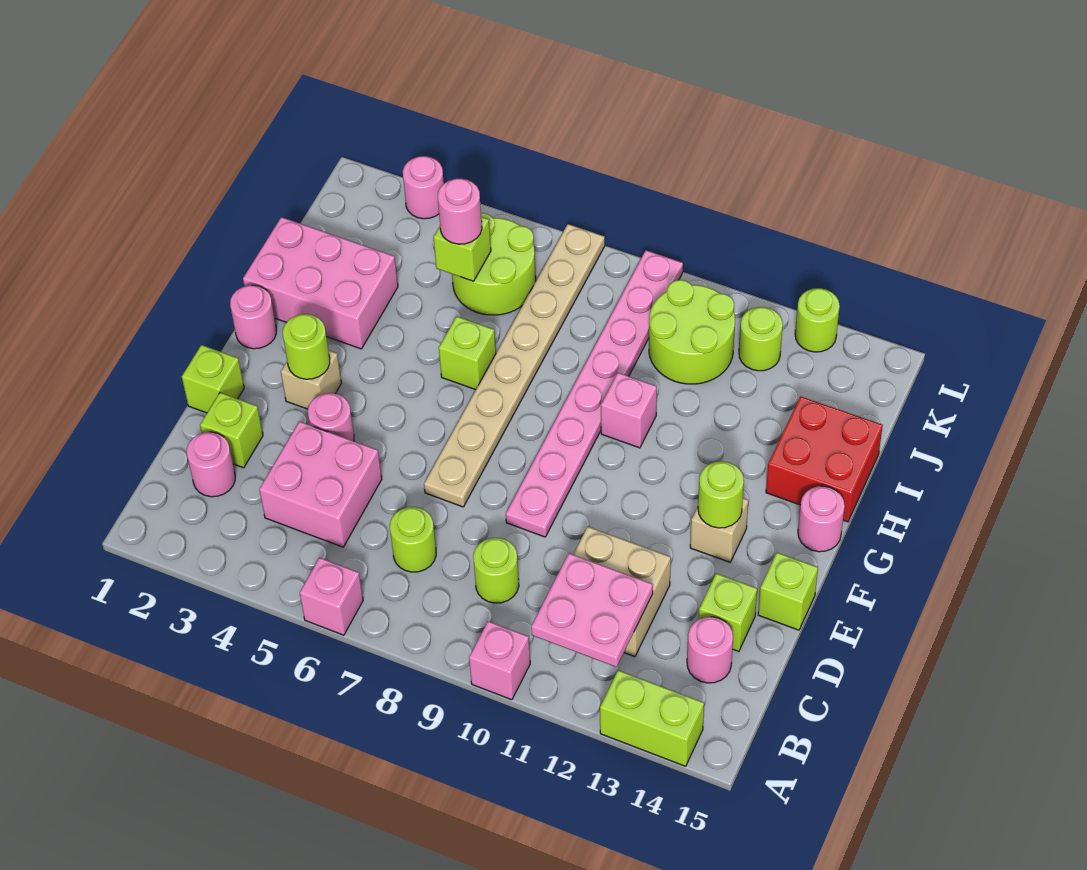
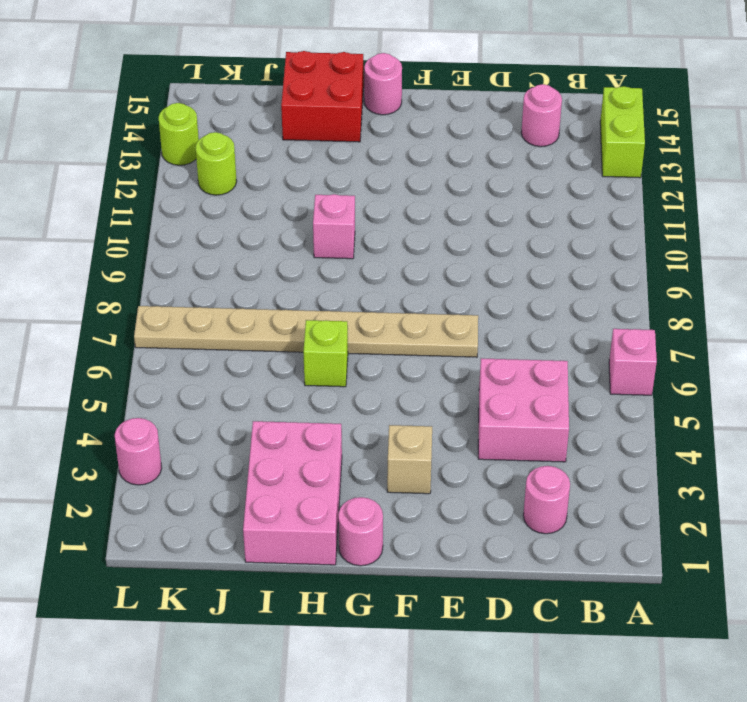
none -> pink brick A10 level 1
none -> lime round brick C7 level 1
none -> lime round brick C9 level 1
none -> tan brick C11:D12 level 1

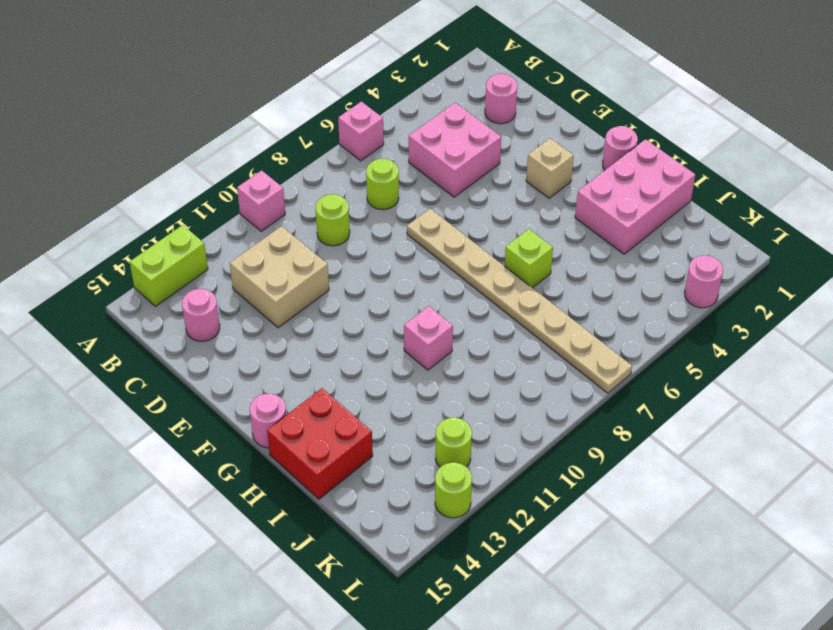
none -> lime brick D2 level 1
none -> lime brick D14 level 1
none -> lime brick E1 level 1
none -> pink round brick E4 level 1

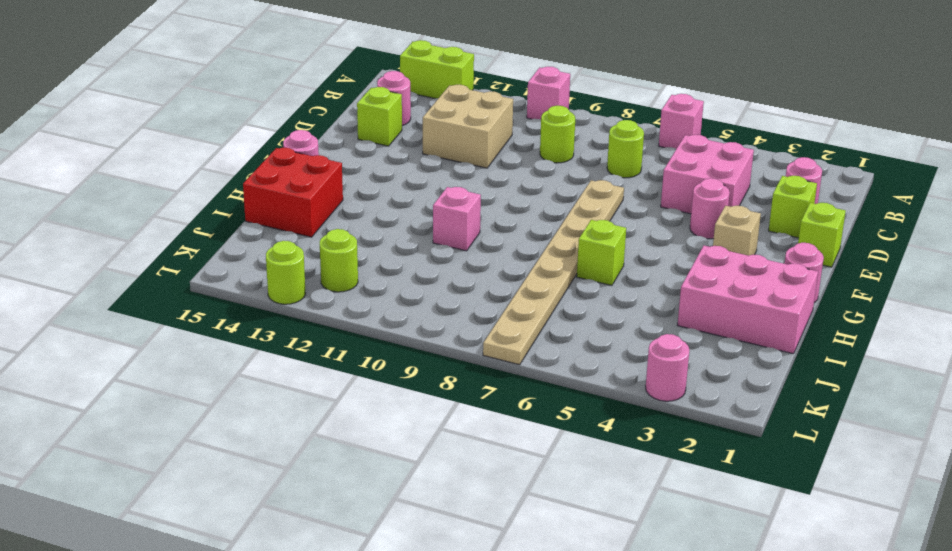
none -> pink plate E9:L9 level 1
none -> lime brick E15 level 1
none -> tan brick F13 level 1
none -> lime round brick J5:K6 level 1

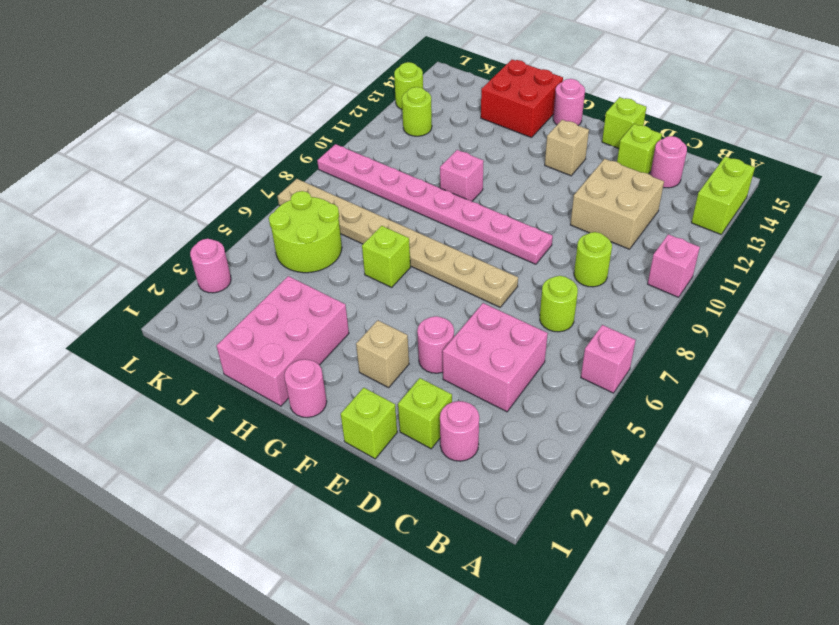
none -> lime round brick J10:K11 level 1
none -> pink plate B11:C12 level 2
none -> lime round brick F3 level 2
none -> lime round brick F13 level 2

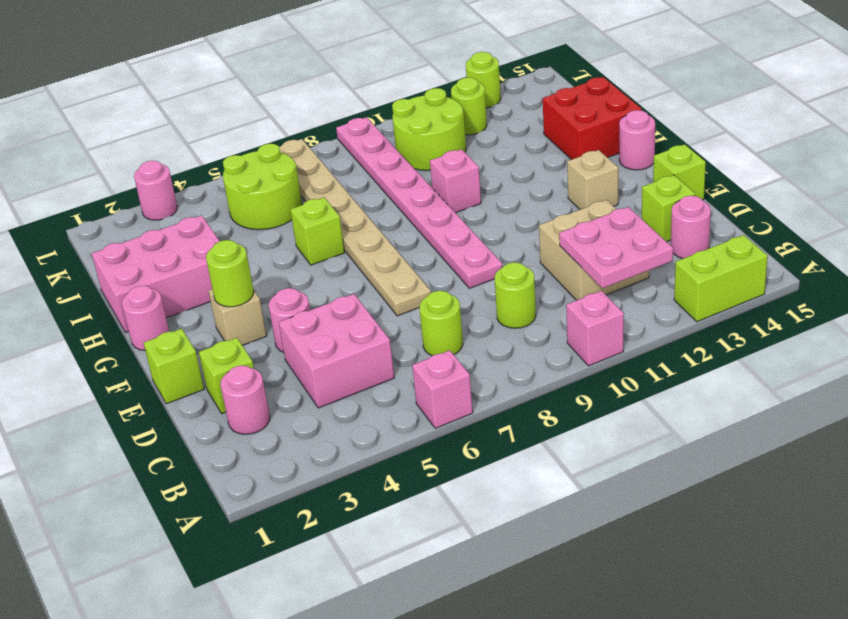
none -> lime round brick F13 level 2
none -> lime brick J5 level 2
none -> pink round brick J5 level 3

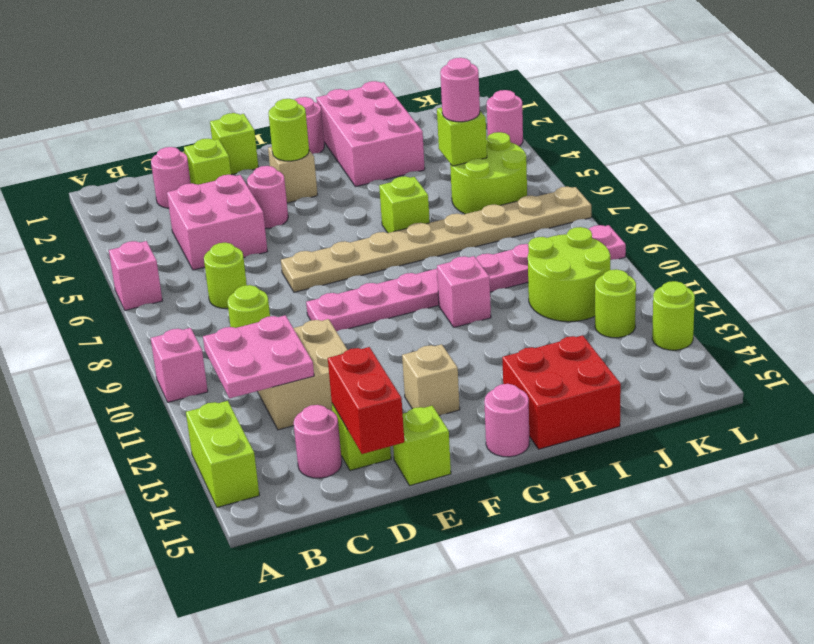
red brick D14:D15 level 2 -> none
none -> lime round brick F13 level 2

